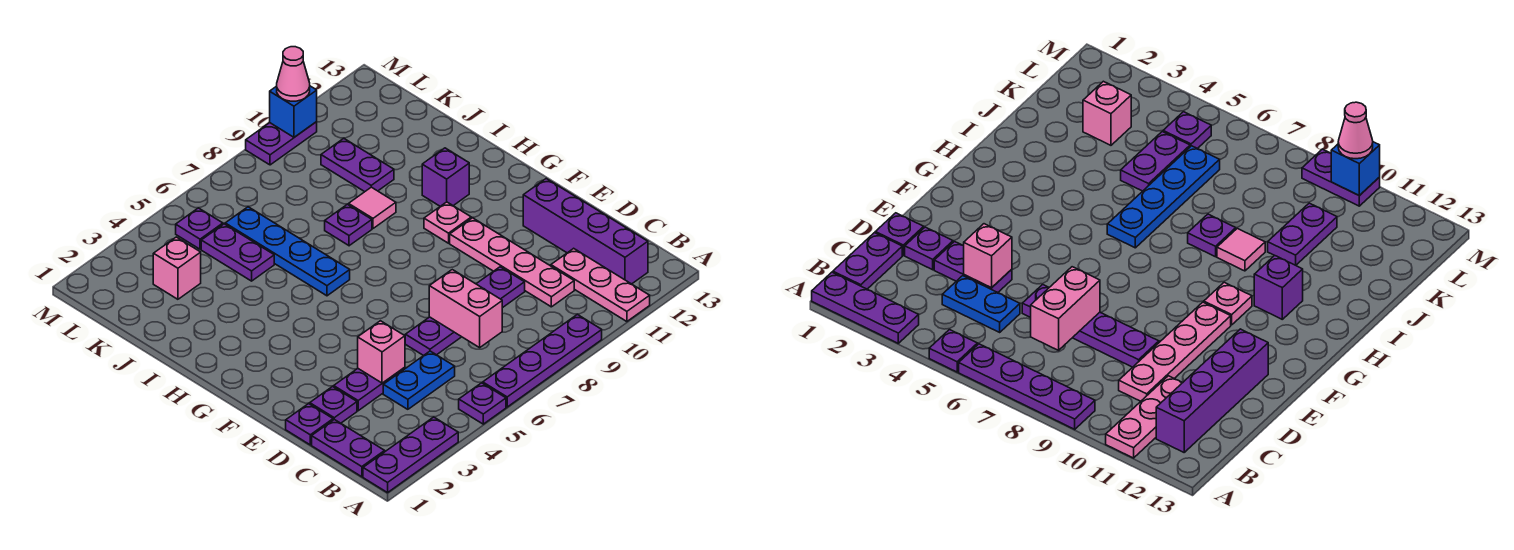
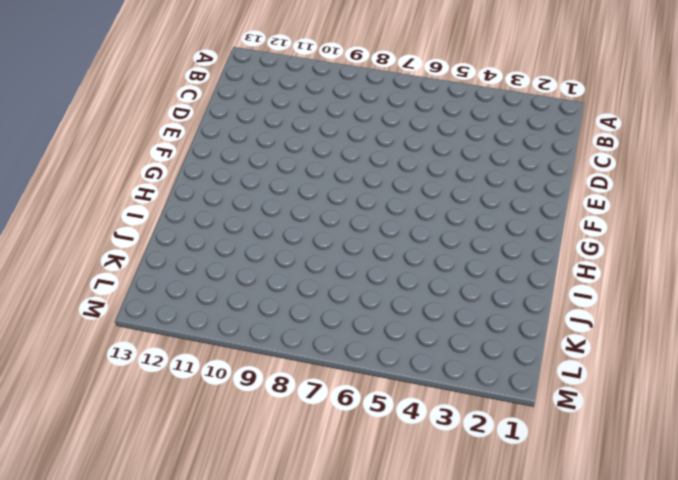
none -> purple plate A1:A3 level 1
none -> purple plate A5 level 1
none -> purple plate A6:A9 level 1

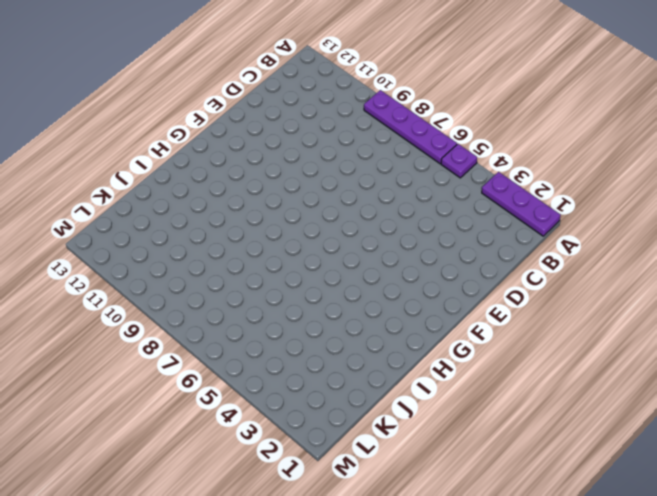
none -> pink plate A11:C11 level 1
none -> purple plate B1:C1 level 1
none -> purple brick B12:E12 level 1

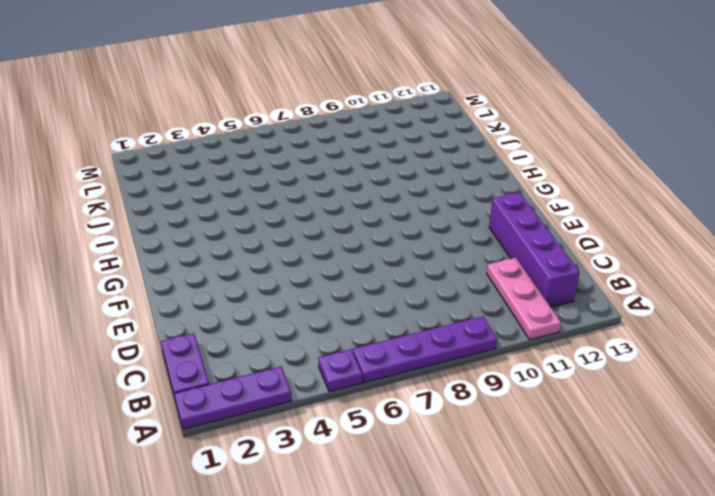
none -> blue plate C4:C5 level 1
none -> pink plate C10:F10 level 1
none -> purple plate D1 level 1

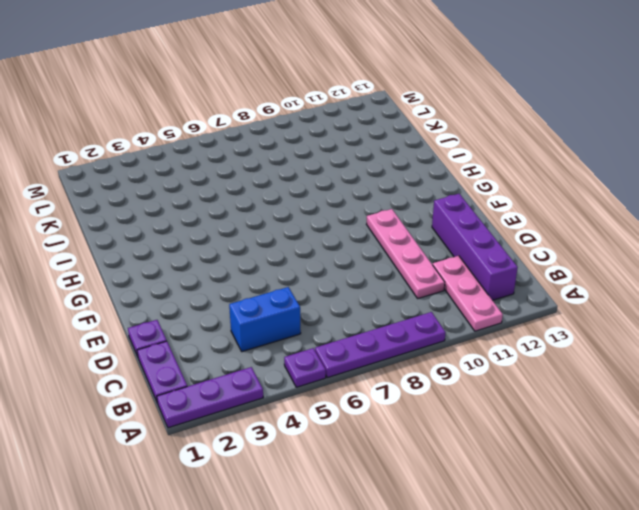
blue brick C4:C5 level 1 -> blue plate C4:C5 level 1
none -> purple plate D2 level 1
none -> purple plate D3:D4 level 1
none -> purple plate D6:D9 level 1

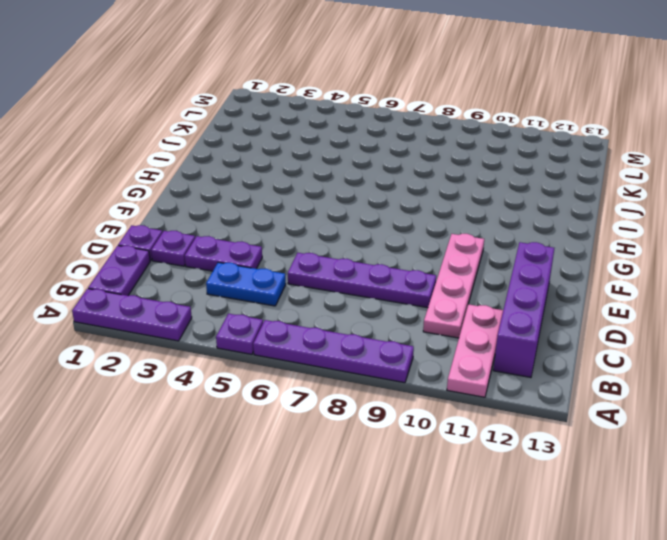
none -> pink plate G10 level 1
none -> blue plate H6:K6 level 1
none -> purple brick H11 level 1

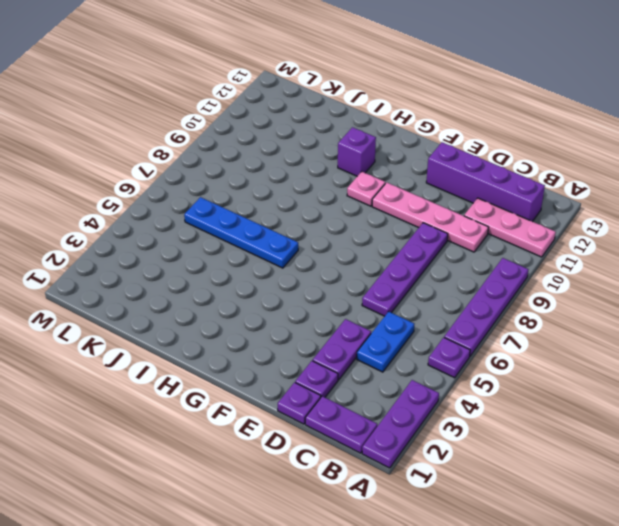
none -> purple plate I8 level 1
none -> pink tile I9 level 1
none -> purple plate J5:K5 level 1

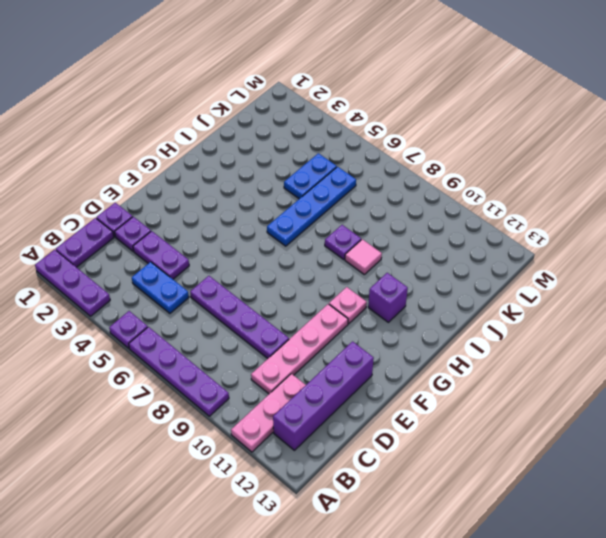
blue plate J5:K5 level 1 -> purple plate J5:K5 level 1
none -> purple plate J10:K10 level 1
none -> pink brick K3 level 1
none -> purple plate L5 level 1

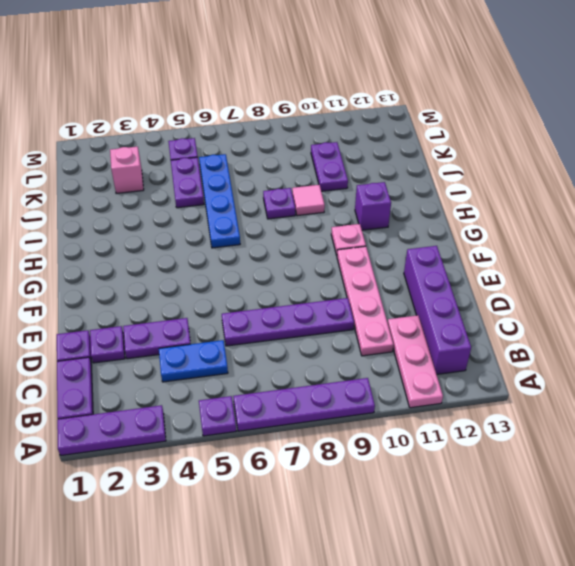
none -> purple plate M9:M10 level 1
none -> pink brick C7:D7 level 2
none -> pink brick D4 level 2

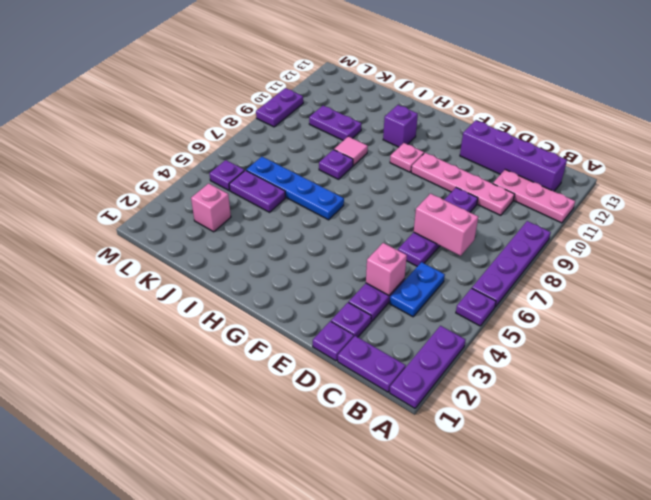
none -> blue brick M10 level 2
none -> pink cone M10 level 3

